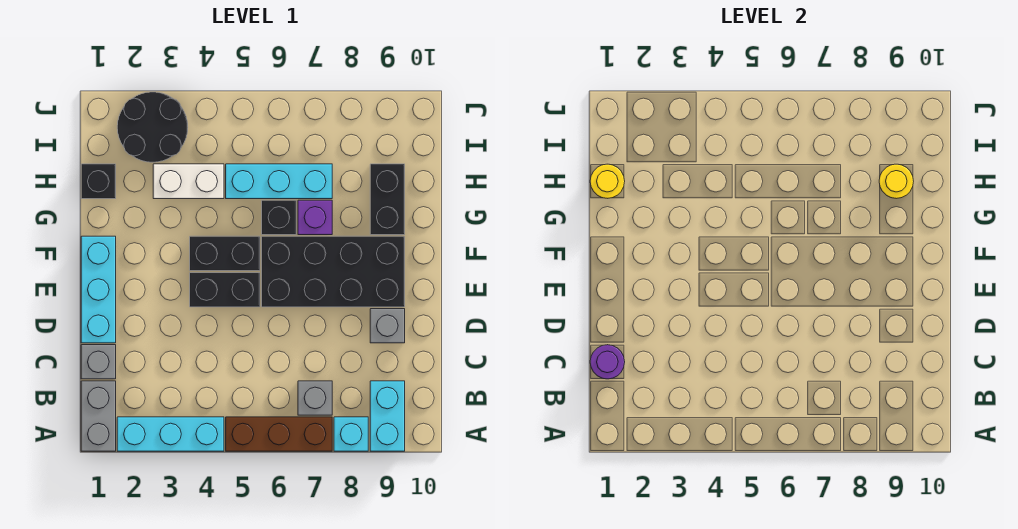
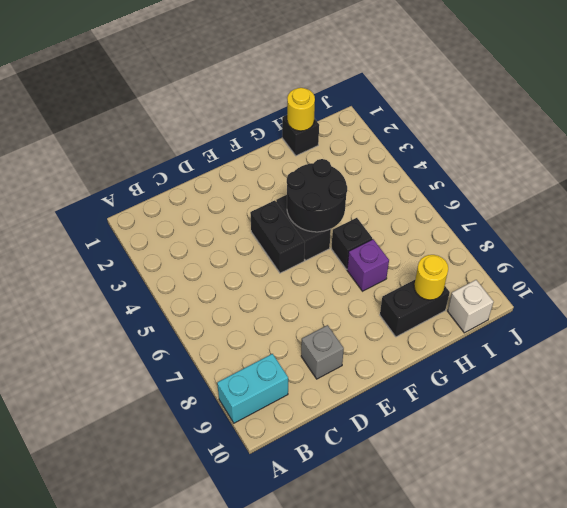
black round brick F4:G5 level 2 -> black round brick I2:J3 level 1
white brick I10 level 1 -> none
none -> grey brick A1:B1 level 1
none -> cyan brick A2:A4 level 1
none -> brown brick A5:A7 level 1

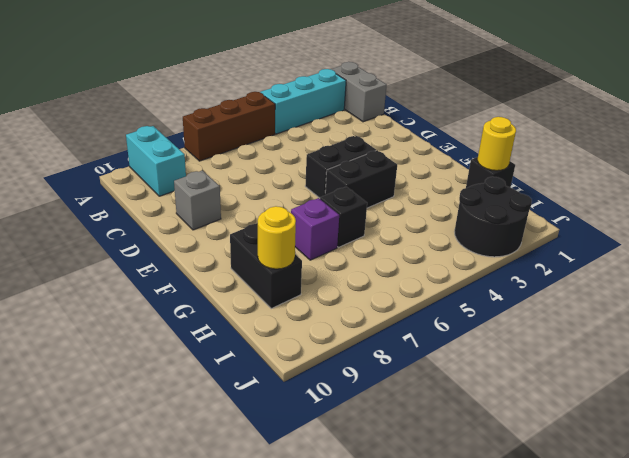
none -> cyan brick A8 level 1
none -> grey brick B7 level 1
none -> grey brick C1 level 1

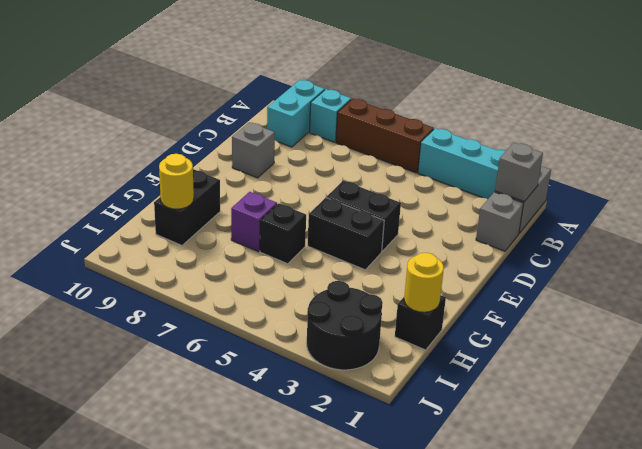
grey brick B1 level 2 -> grey brick B7 level 1
none -> cyan brick D1:F1 level 1
none -> black brick E6:F9 level 1
none -> white brick H3:H4 level 1

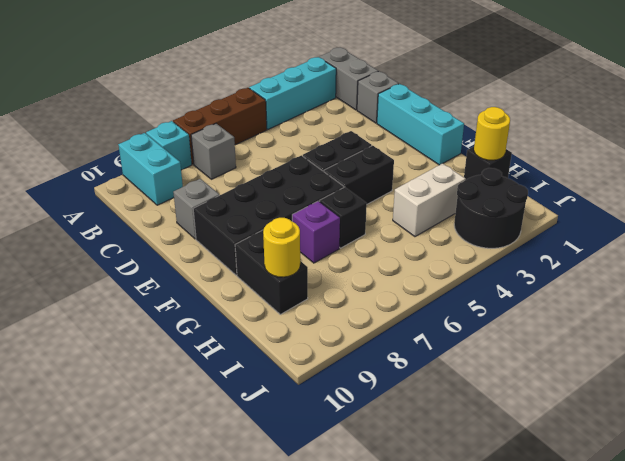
none -> cyan brick H5:H7 level 1
none -> purple round brick C1 level 2

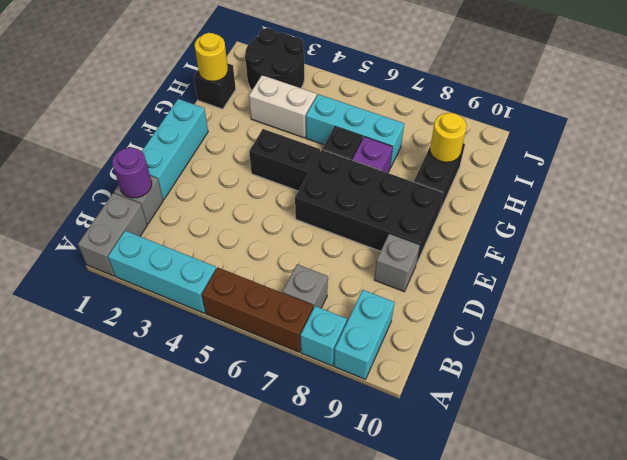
none -> black brick E4:E5 level 1

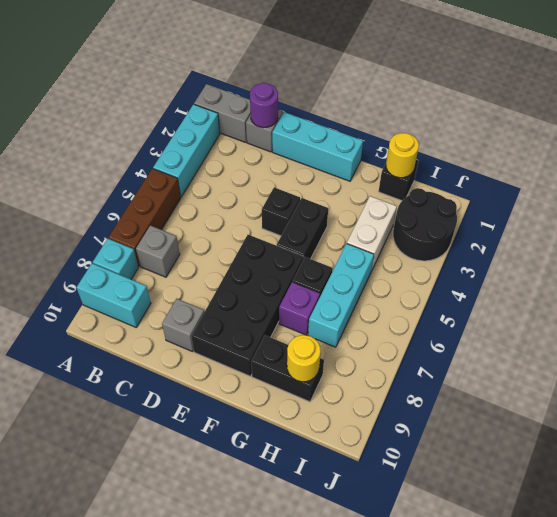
black brick E4 level 1 -> black brick E4:E5 level 1

